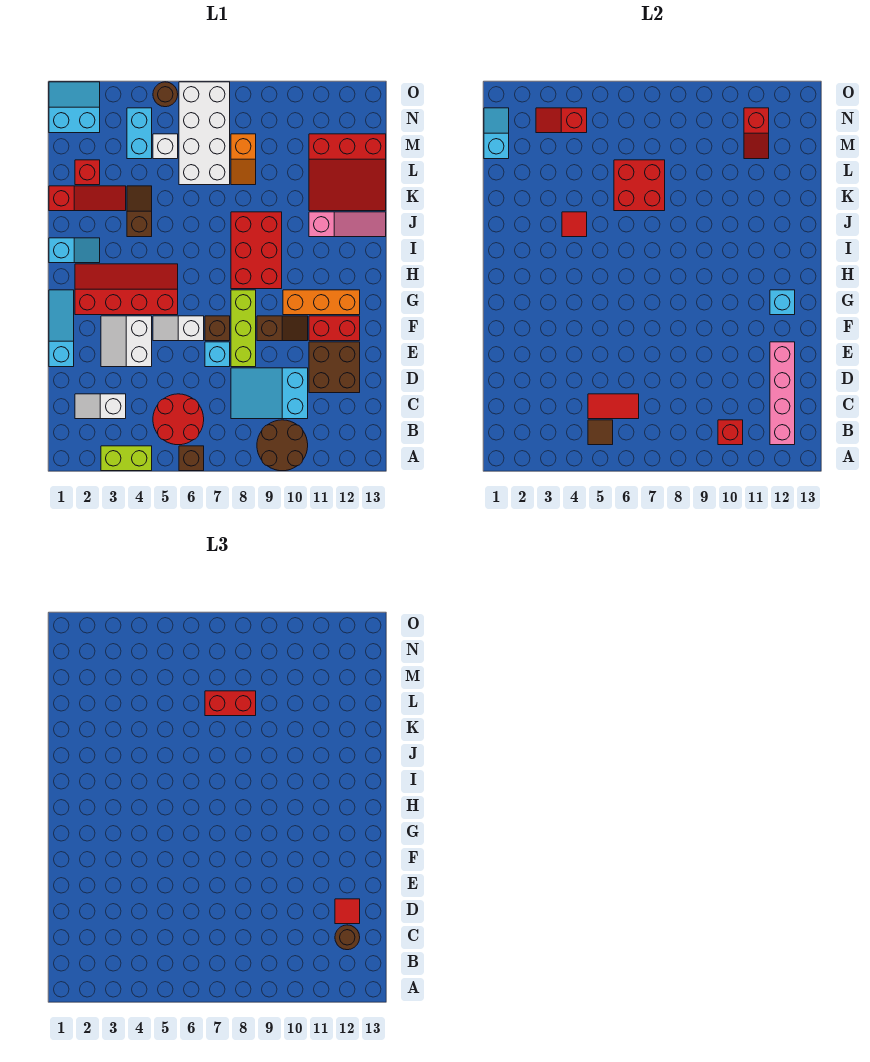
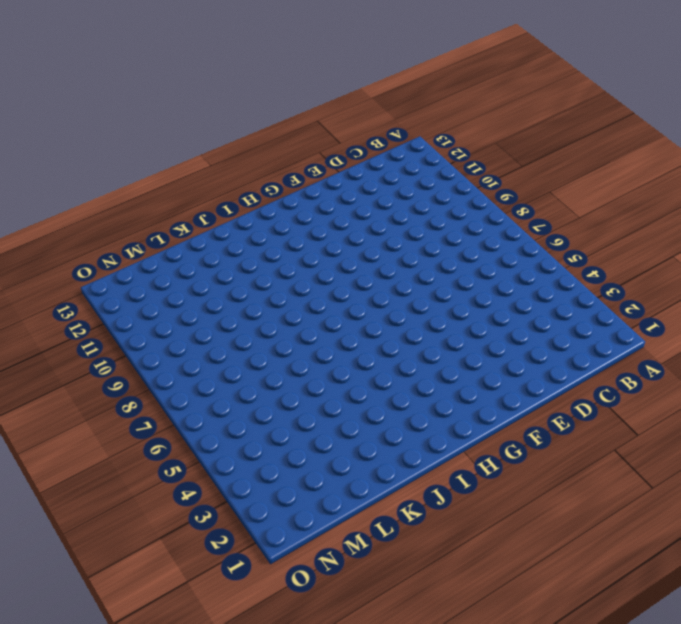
none -> lime brick A3:A4 level 1
none -> brown brick A6 level 1
none -> brown round brick A9:B10 level 1
none -> red round brick B5:C6 level 1

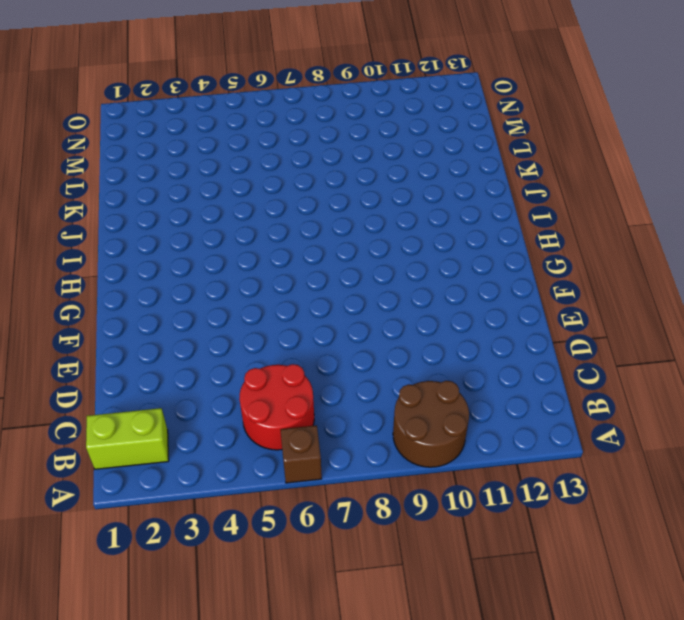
lime brick B1:B2 level 1 -> lime brick A3:A4 level 1
none -> white slope C2:C3 level 1 top 3
none -> cyan slope C8:D10 level 1 top 10
none -> brown brick D11:E12 level 1
none -> cyan slope E1:G1 level 1 top E

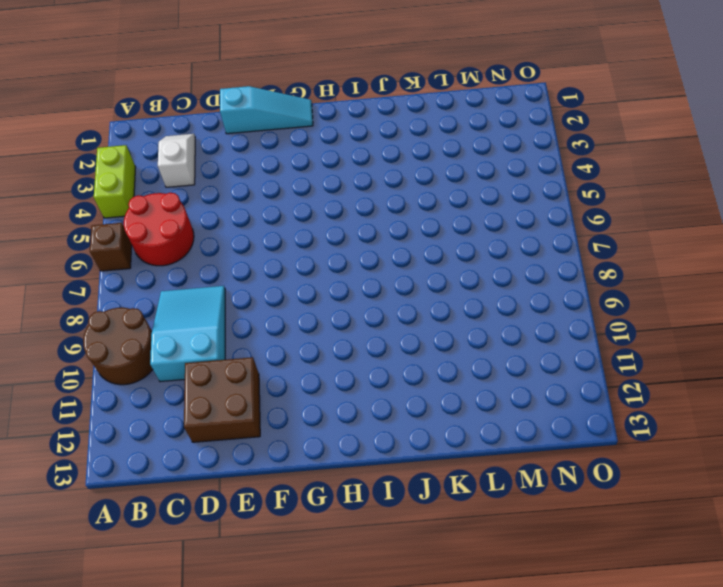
none -> white slope E3:F4 level 1 top 4
none -> cyan brick E7 level 1
none -> lime brick E8:G8 level 1
none -> white slope F5:F6 level 1 top 6

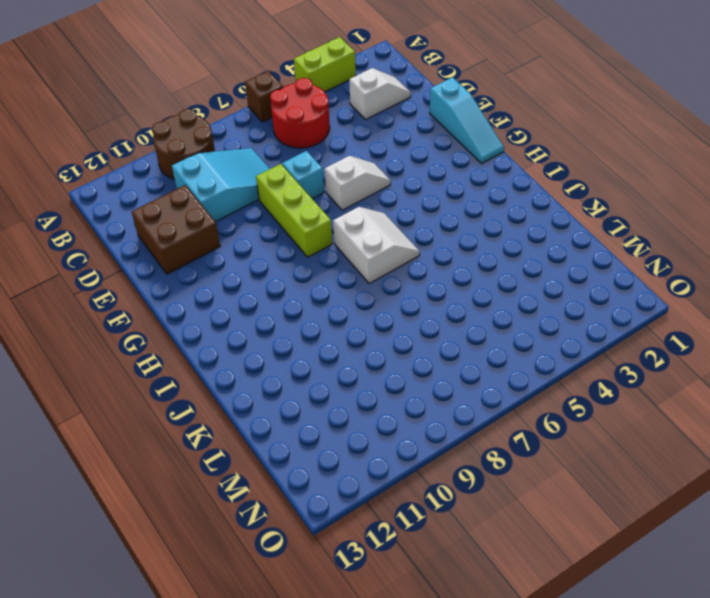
white slope H6:I7 level 1 top 7 -> white slope E3:F4 level 1 top 4
none -> brown brick F7 level 1
none -> brown slope F9:F10 level 1 top 9
none -> red brick F11:F12 level 1
none -> red slope G2:H5 level 1 top G

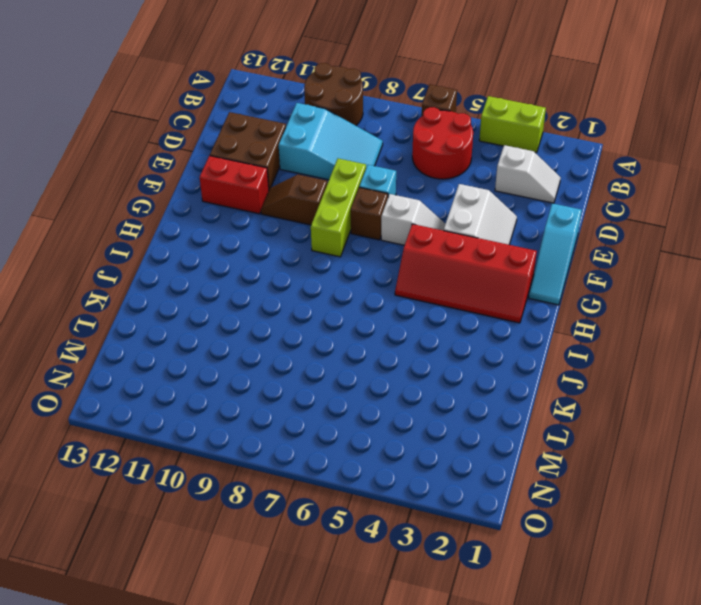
none -> orange brick G10:G12 level 1
none -> red brick H8:J9 level 1
none -> cyan slope I1:I2 level 1 top 1
none -> brown slope J4:K4 level 1 top J

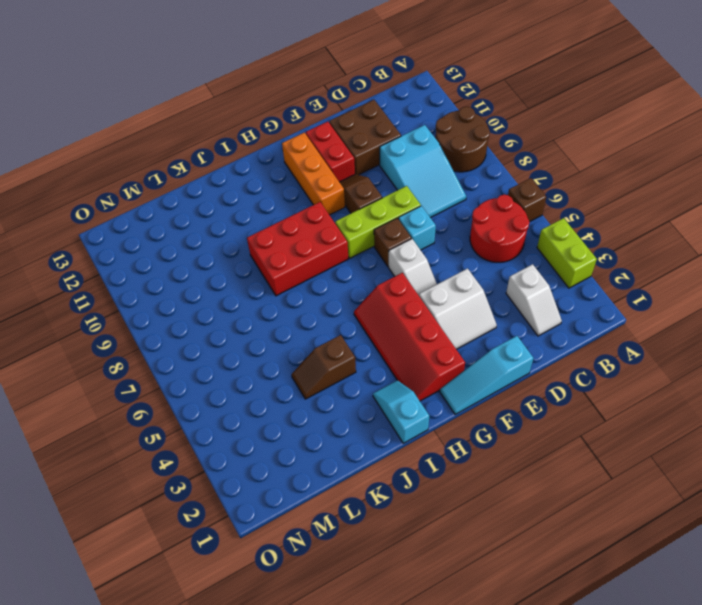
none -> pink slope J11:J13 level 1 top 11
none -> red slope K1:K3 level 1 top 1
none -> red slope K11:M13 level 1 top M
none -> red brick L2 level 1

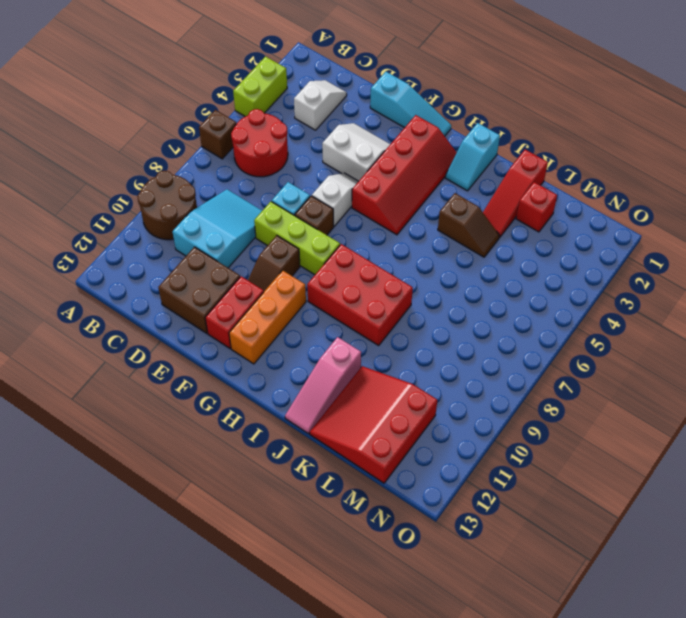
none -> white brick L6:O7 level 1
none -> orange slope L8:M8 level 1 top M
none -> cyan brick M4:N4 level 1
none -> white brick M5 level 1

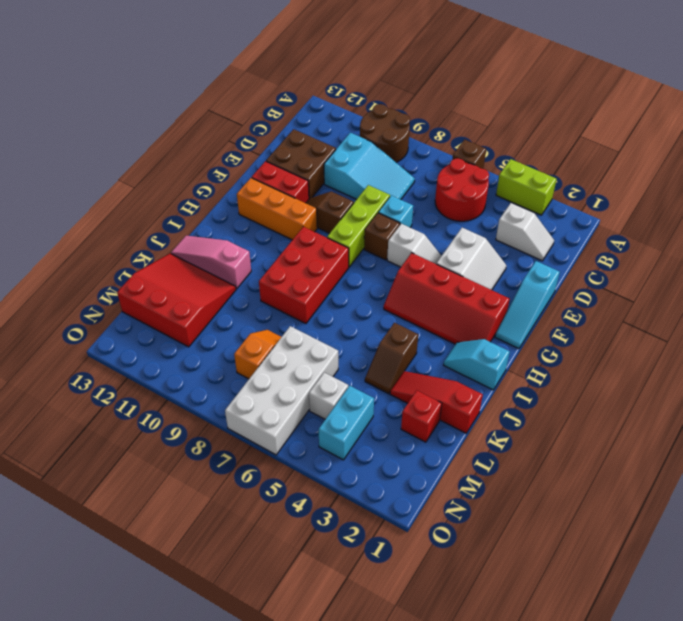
none -> cyan slope N1:O2 level 1 top N
none -> brown round brick O5 level 1
none -> brown tile B5 level 2
none -> red brick B10 level 2

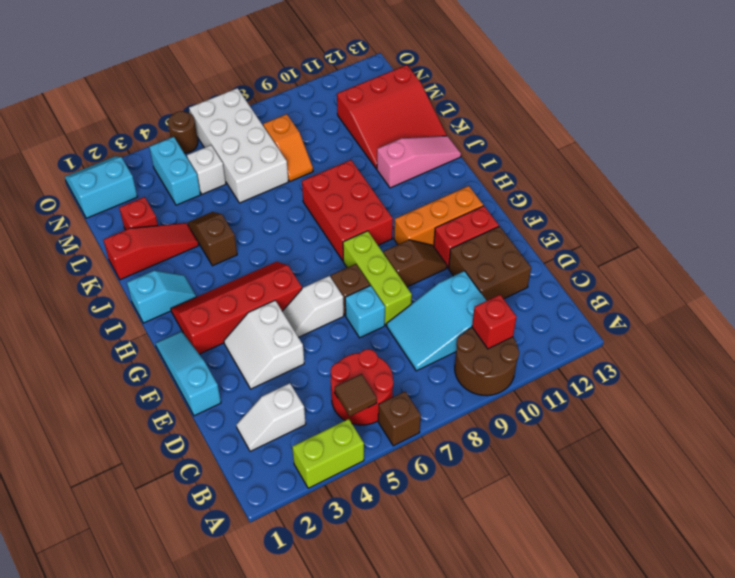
none -> pink brick B12:E12 level 2
none -> red tile C5:C6 level 2
none -> cyan brick G12 level 2
none -> red tile J4 level 2

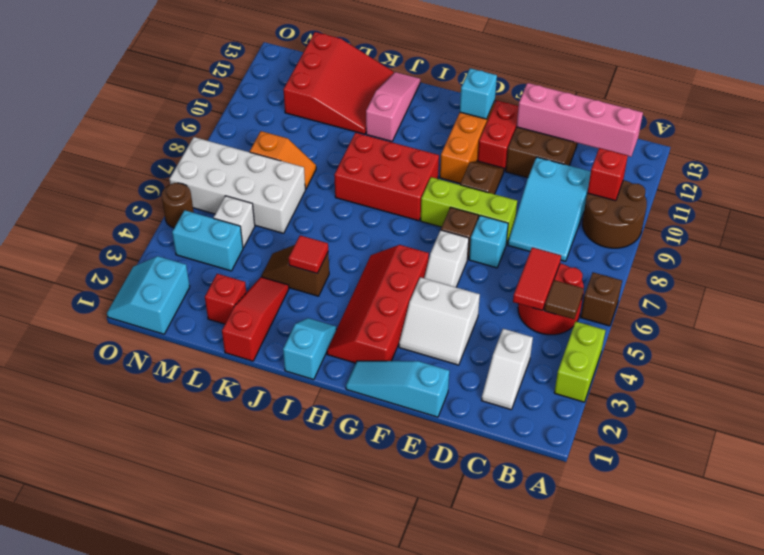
none -> red brick K6:L7 level 2
none -> cyan slope M1:N1 level 2 top M
none -> red slope M11:N11 level 2 top N
none -> red slope N3:N4 level 2 top 4

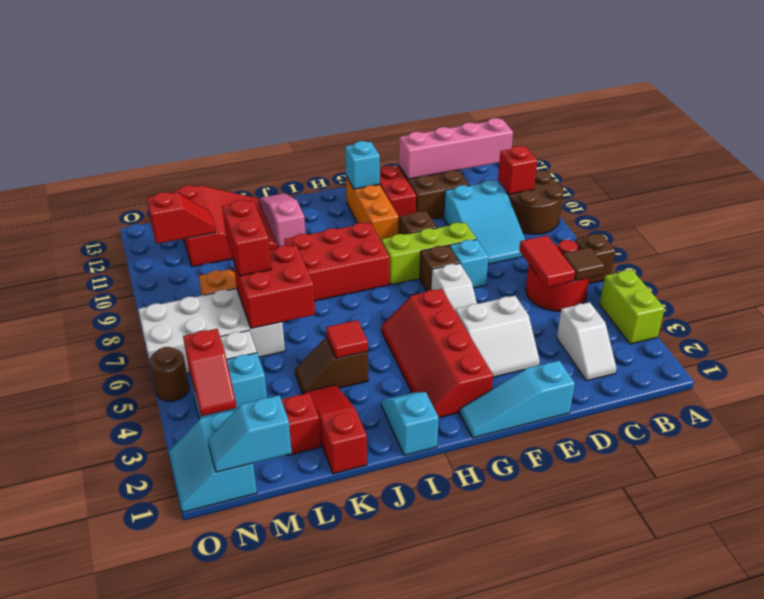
none -> brown round brick C12 level 3
none -> red tile D12 level 3

